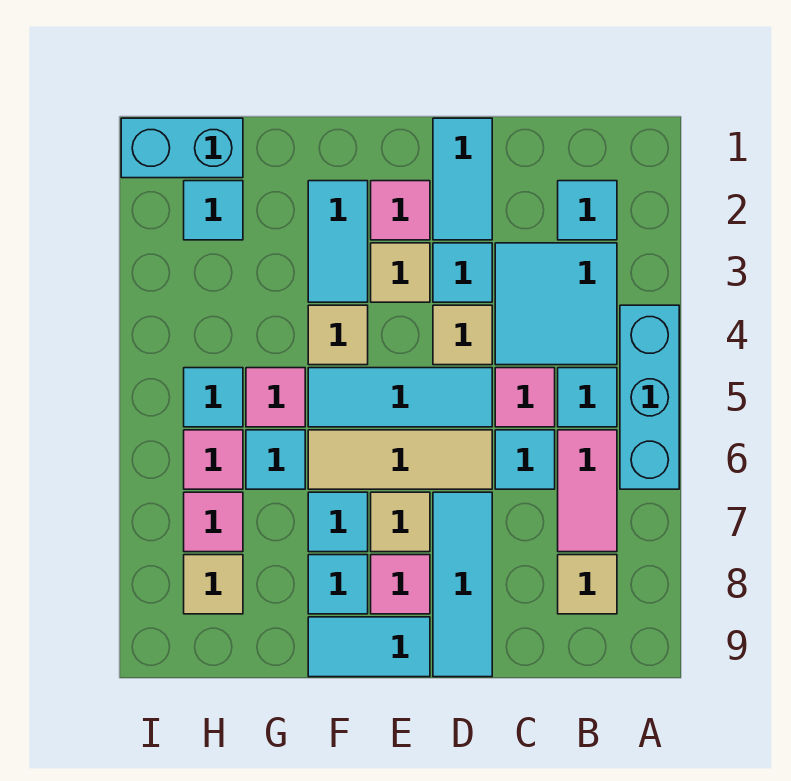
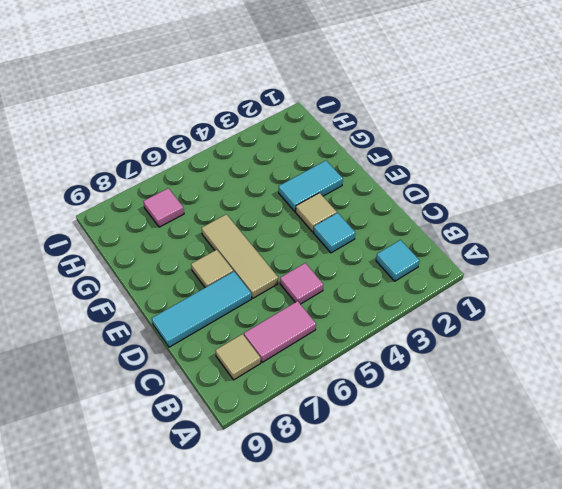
none -> cyan brick A4:A6 level 1
none -> cyan tile B3:C4 level 1
none -> cyan tile B5 level 1
none -> cyan tile C6 level 1

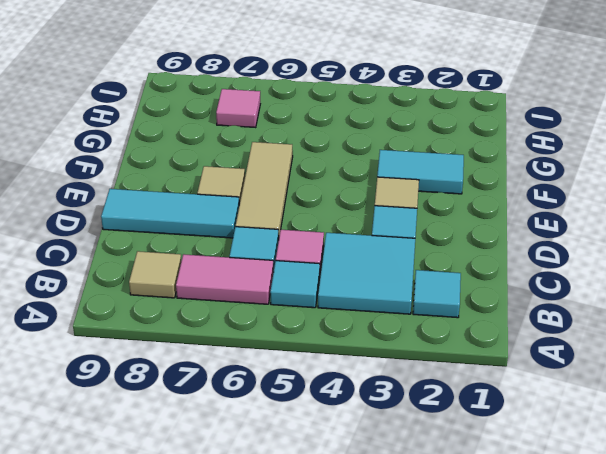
none -> cyan brick A4:A6 level 1
none -> cyan tile D1:D2 level 1
none -> tan tile D4 level 1
none -> cyan tile D5:F5 level 1

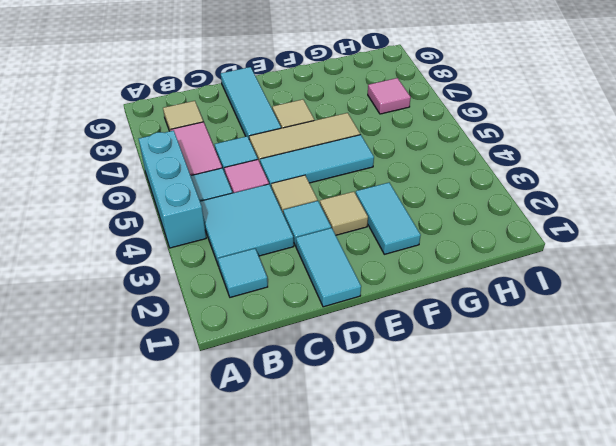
none -> pink tile E2 level 1
none -> pink tile E8 level 1
none -> cyan tile E9:F9 level 1
none -> tan tile F4 level 1

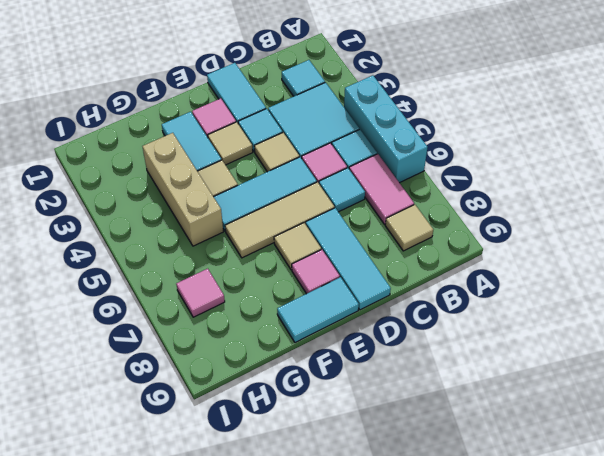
tan brick G3:G5 level 1 -> pink tile G5 level 1
none -> cyan tile F7 level 1
none -> cyan tile F8 level 1
none -> cyan tile G6 level 1
none -> cyan brick H1:I1 level 1

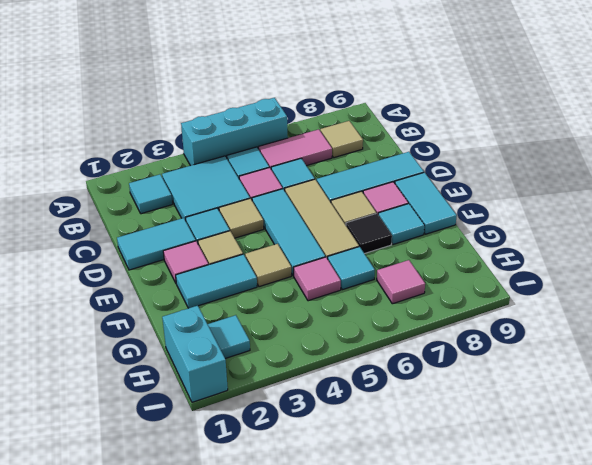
black tile F7 level 1 -> cyan tile F7 level 1
none -> cyan tile H5 level 1
none -> pink tile H6 level 1
none -> tan tile H8 level 1

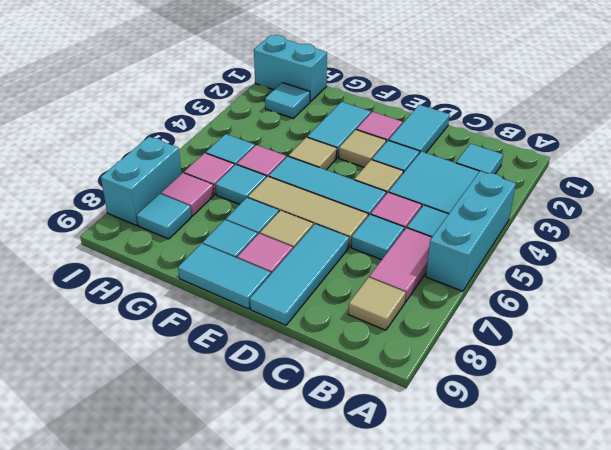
cyan tile H8 level 1 -> tan tile H8 level 1
cyan brick I7:I8 level 1 -> none

